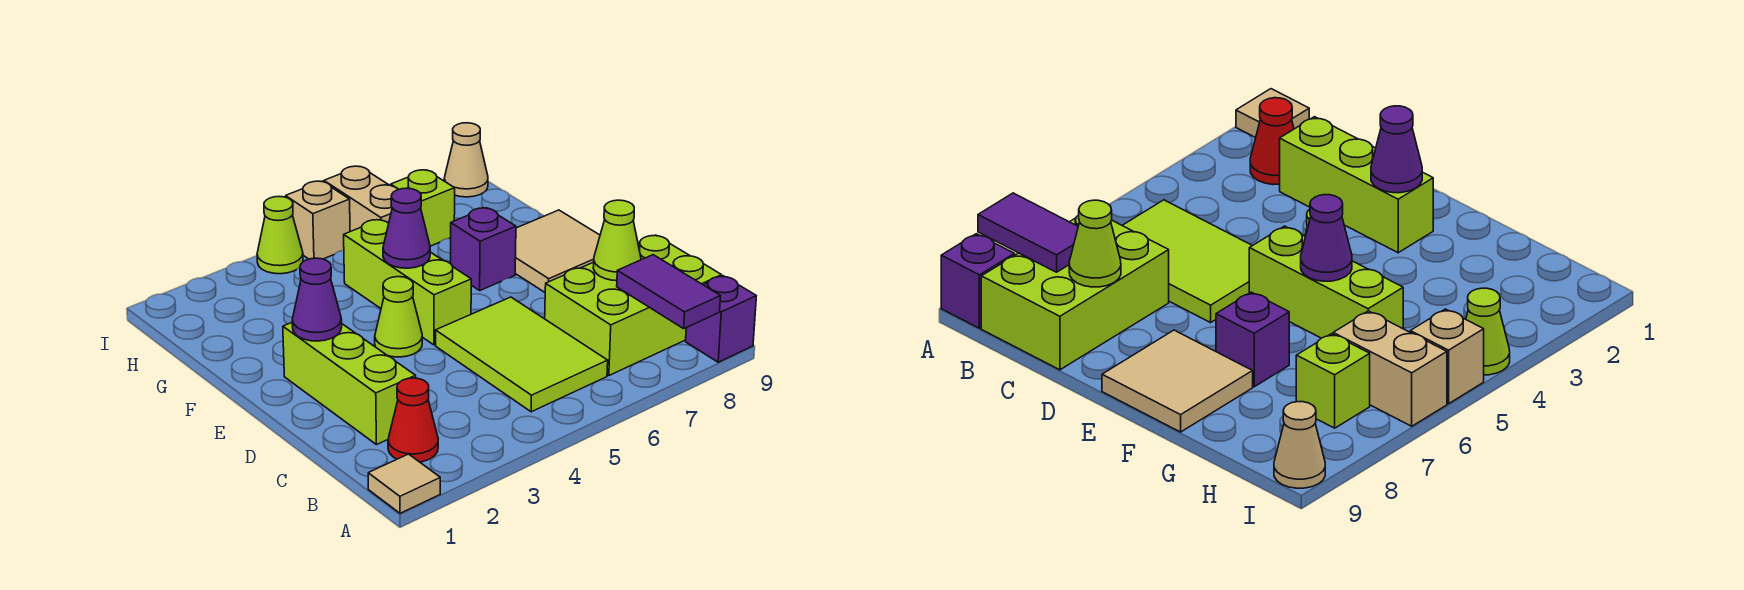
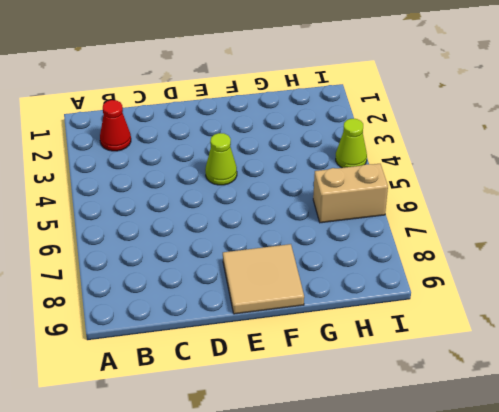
none -> tan tile A1 level 1
none -> purple brick A9 level 1
none -> lime tile B5:D6 level 1

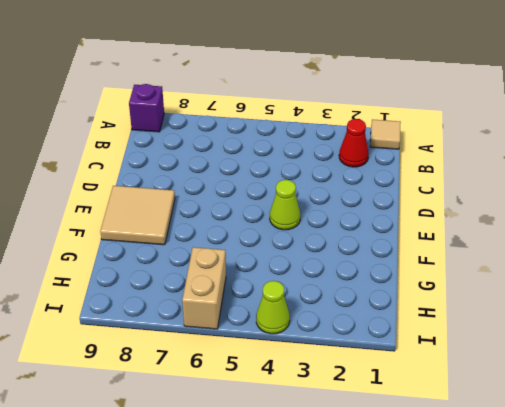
none -> lime tile B5:D6 level 1
none -> lime brick B7:C9 level 1
none -> lime brick C2:E2 level 1

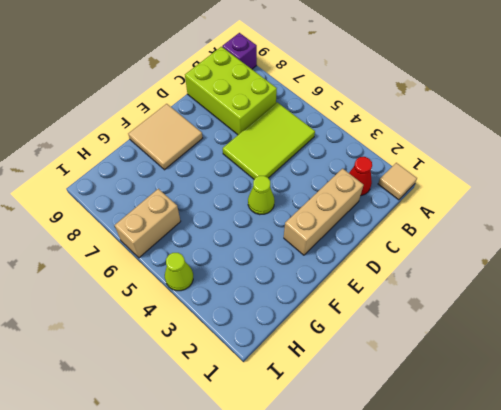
tan brick C2:E2 level 1 -> lime brick C2:E2 level 1
none -> lime brick E5:G5 level 1
none -> purple brick F7 level 1
none -> lime brick H7 level 1

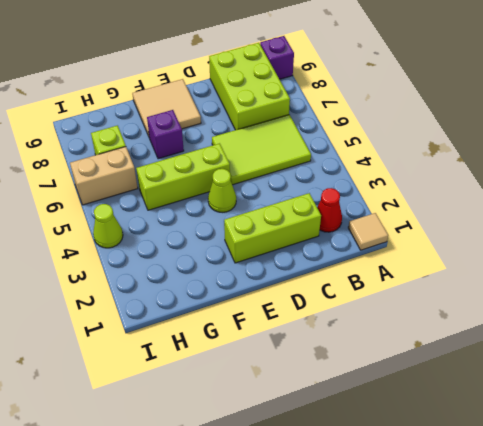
none -> tan brick I5 level 1
none -> tan cone I9 level 1
none -> purple tile A8:B8 level 2

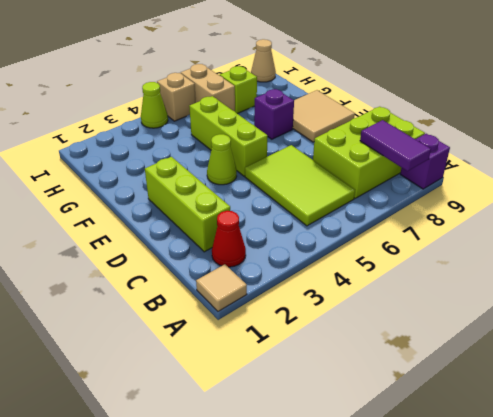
none -> lime cone C8 level 2
none -> purple cone E2 level 2
none -> purple cone F5 level 2

